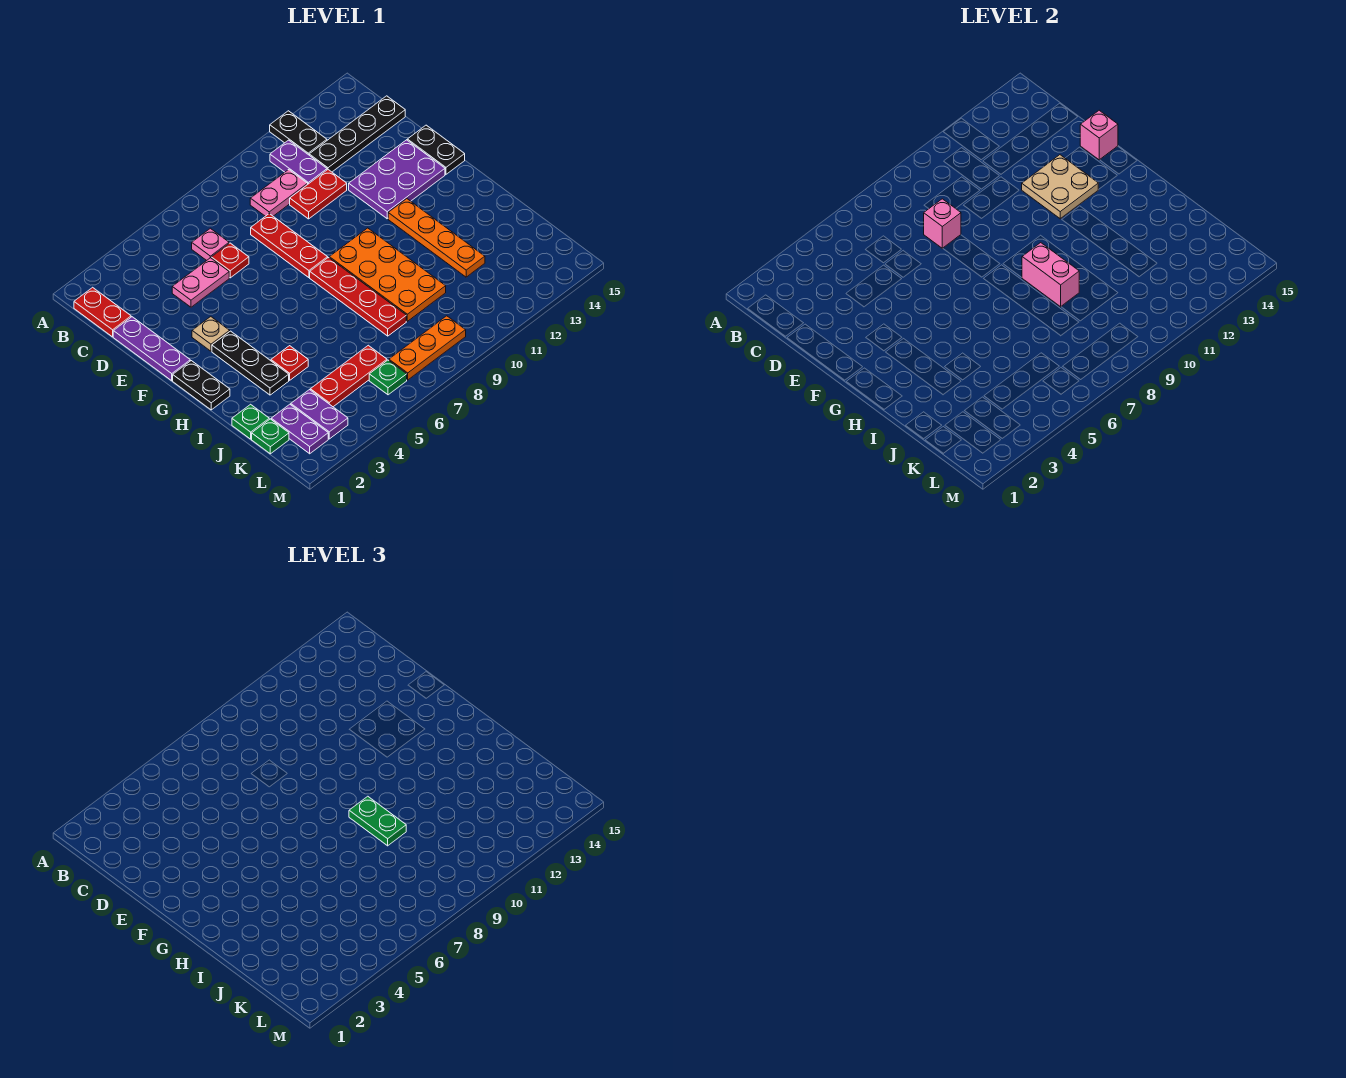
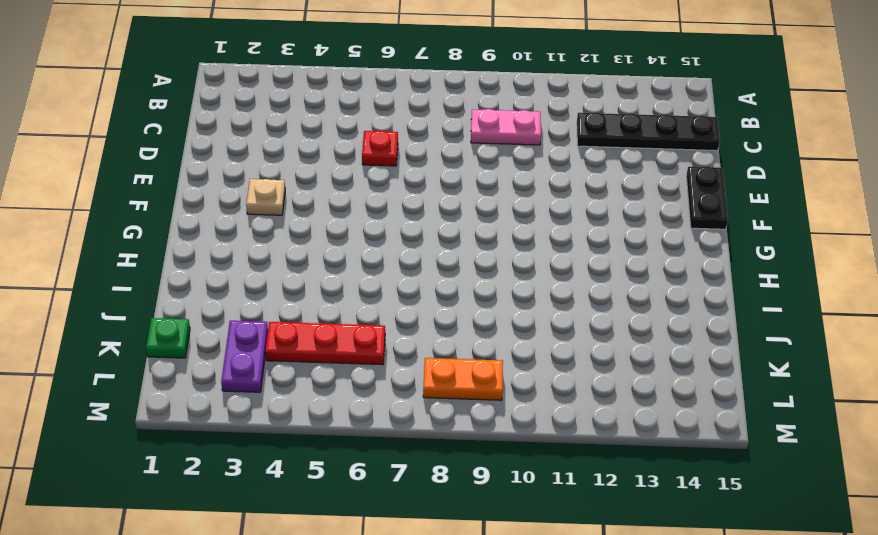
orange plate L8:L9 level 1 -> orange plate L7:L9 level 1
none -> black plate A12:B12 level 1
none -> red plate B1:C1 level 1
none -> purple plate B11:C11 level 1
none -> pink plate C6 level 1

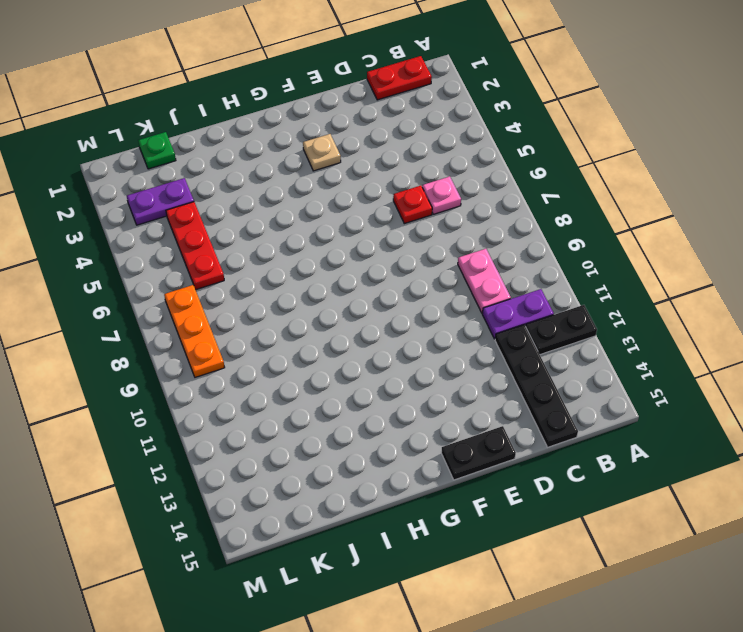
none -> purple plate D1:F1 level 1
none -> pink plate D4:D5 level 1
none -> red plate D8:F8 level 1
none -> red plate D10:D11 level 1

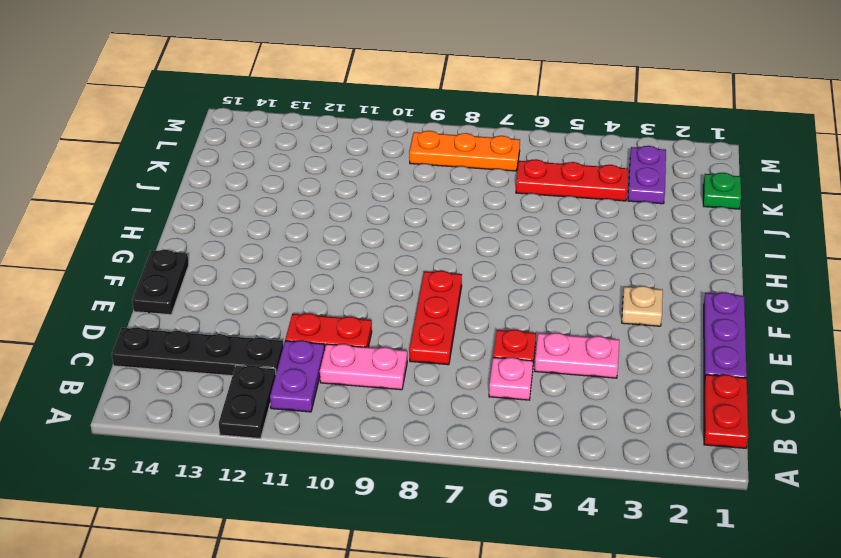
none -> purple plate E12:F14 level 1
none -> black plate G1:H1 level 1
none -> black plate G3:I3 level 1
none -> red plate G8:J8 level 1

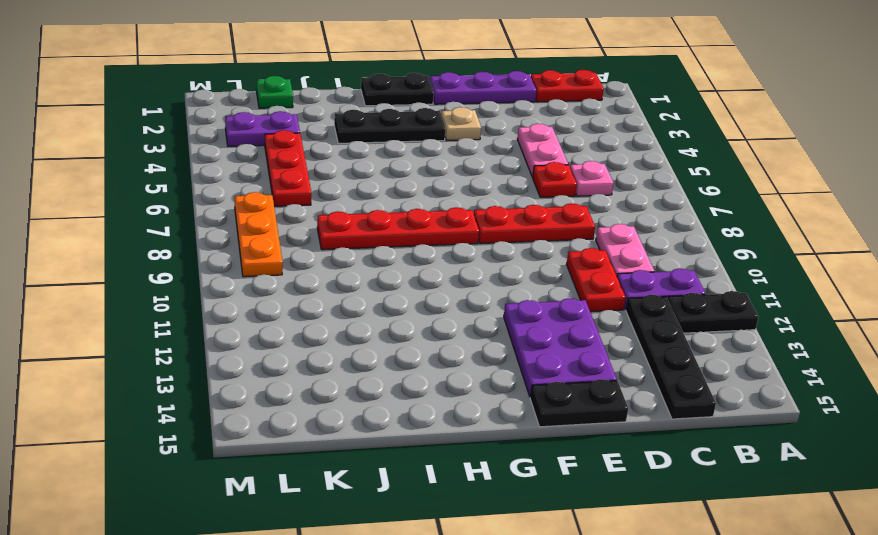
none -> orange plate G9:J10 level 1
none -> orange plate G12:J12 level 1
none -> red plate I4 level 1
none -> green plate J1 level 1

